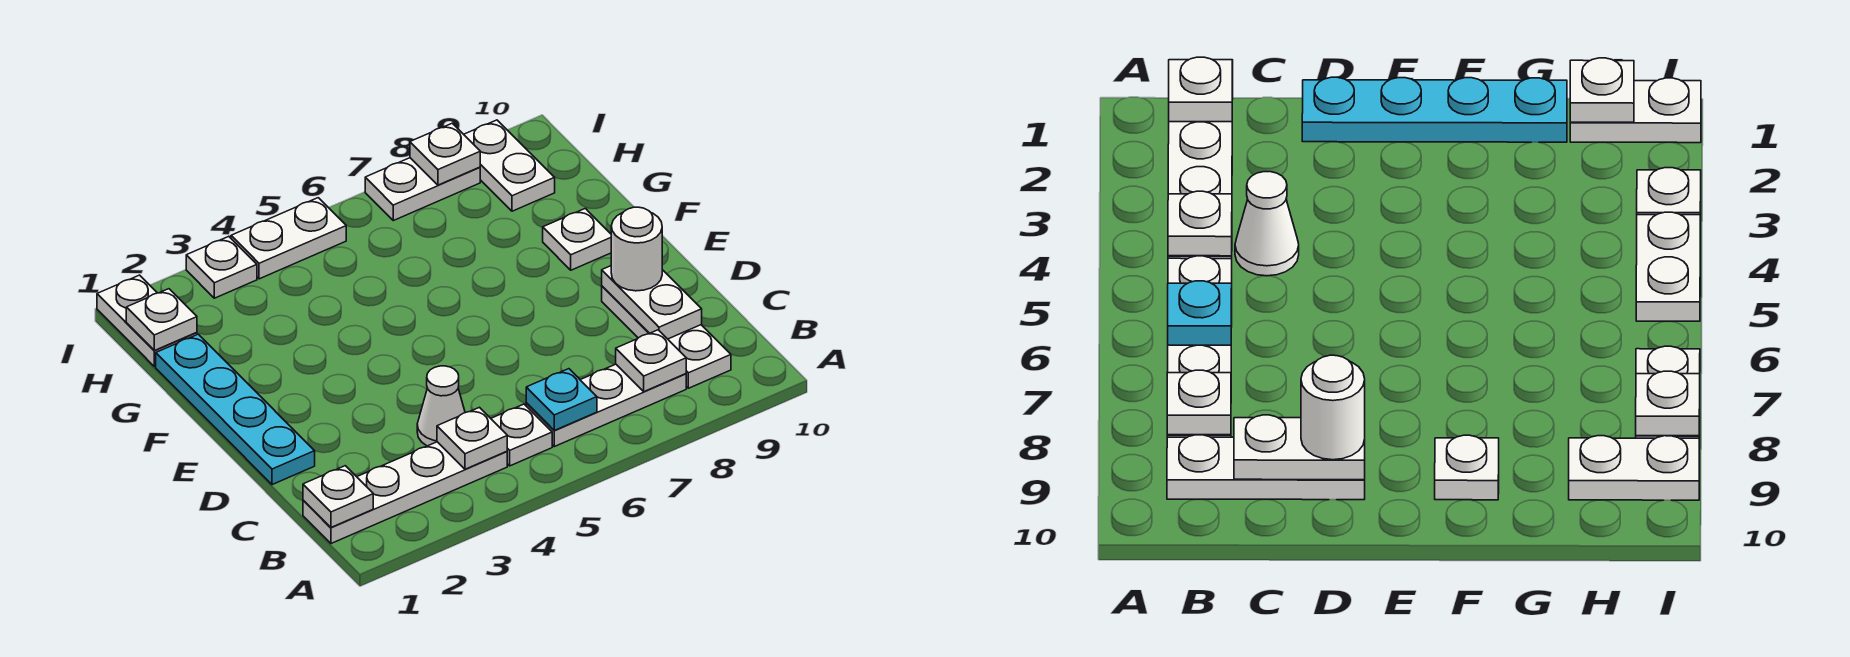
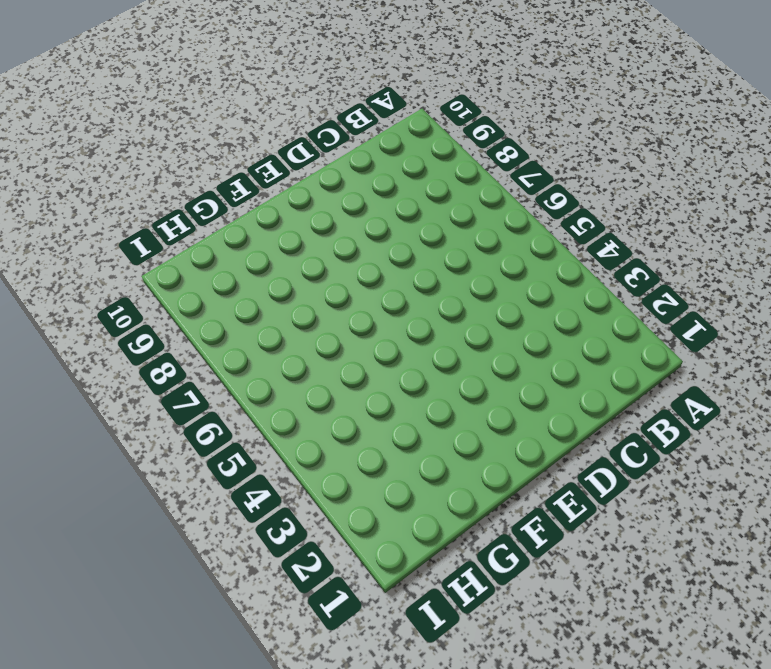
none -> white plate B1:B4 level 1
none -> white plate B5 level 1
none -> white plate B6:B8 level 1

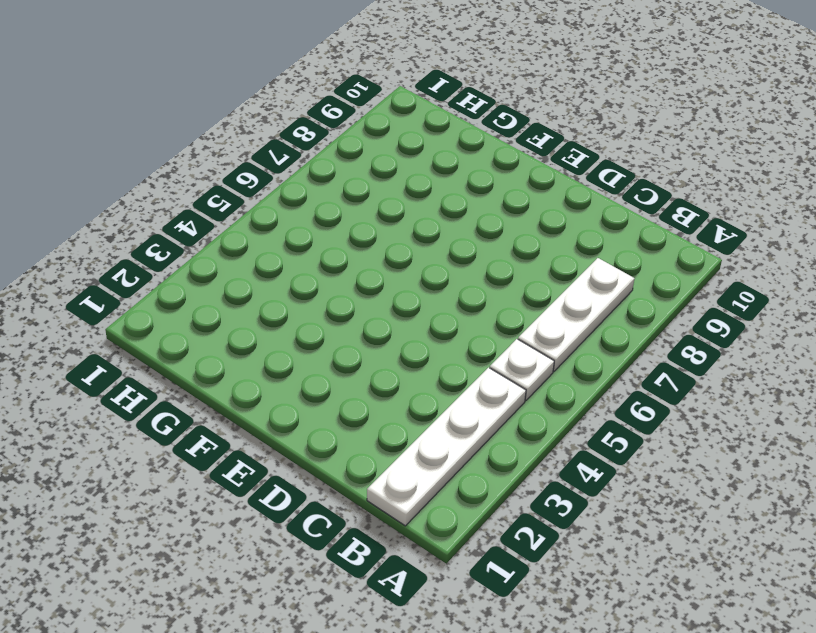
none -> white plate B9:D9 level 1
none -> white cone C4 level 1
none -> cyan plate D1:G1 level 1

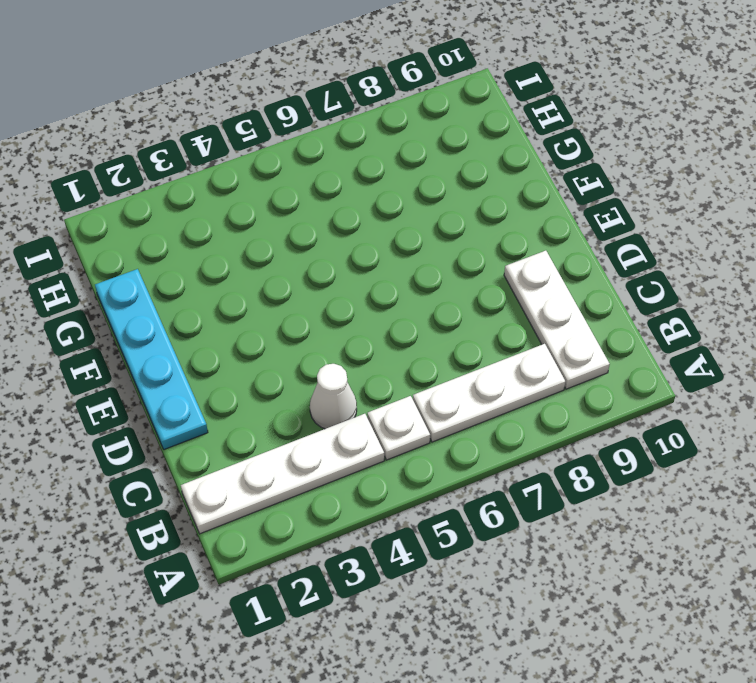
none -> white plate F9 level 1
none -> white plate H1:I1 level 1
none -> white plate H9:I9 level 1

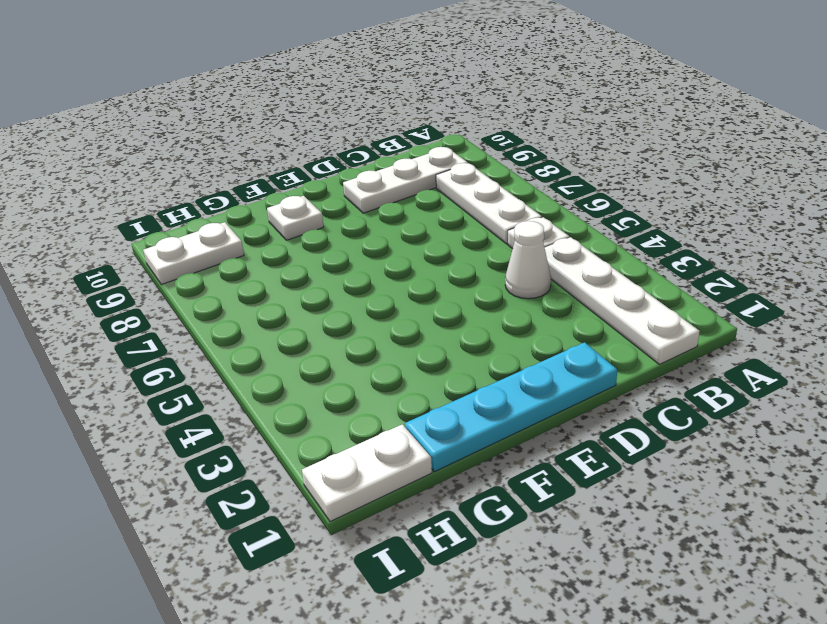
none -> white plate I3 level 1
none -> white plate I4:I5 level 1
none -> white plate I7:I8 level 1

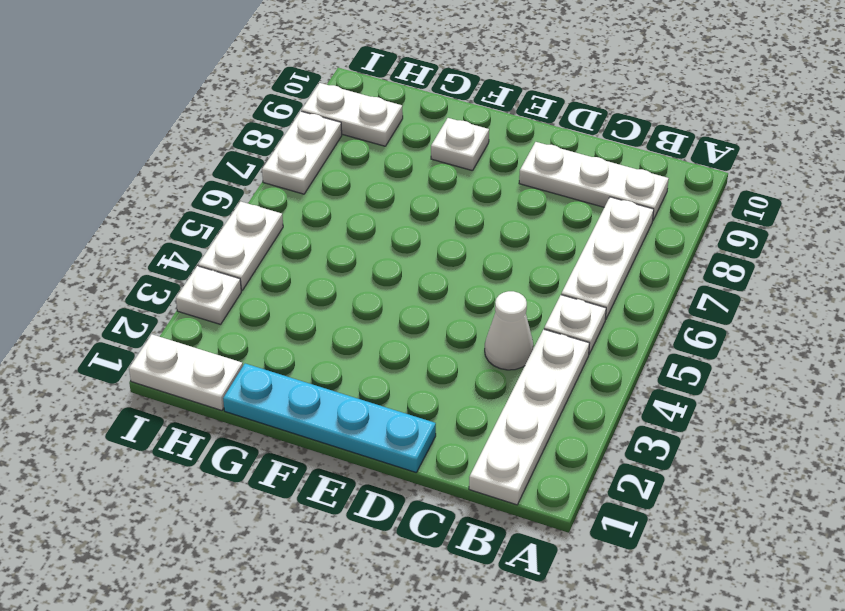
none -> white plate B1 level 2
none -> white plate B4 level 2
none -> cyan plate B6 level 2

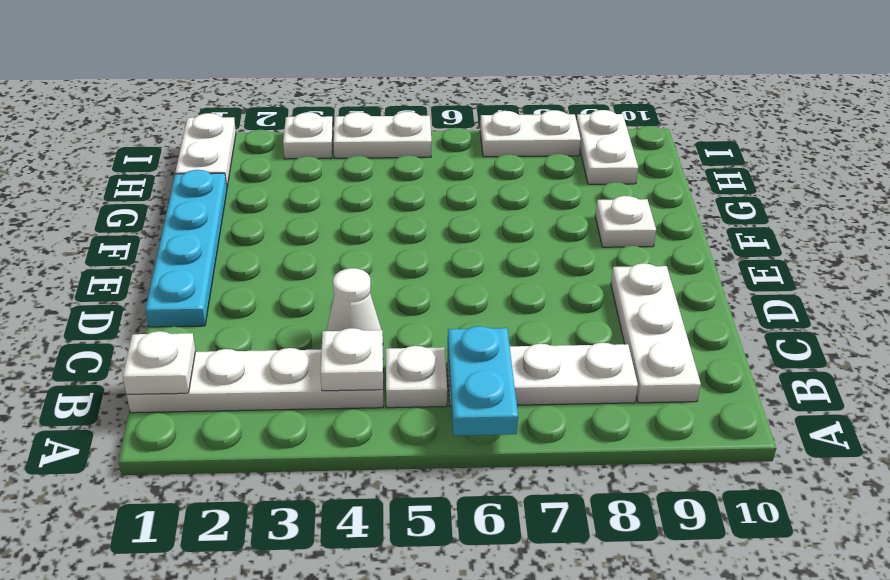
cyan plate A6:B6 level 2 -> cyan plate B6 level 2
none -> white plate B8 level 2
none -> white plate C9:D9 level 2
none -> white plate H1 level 2

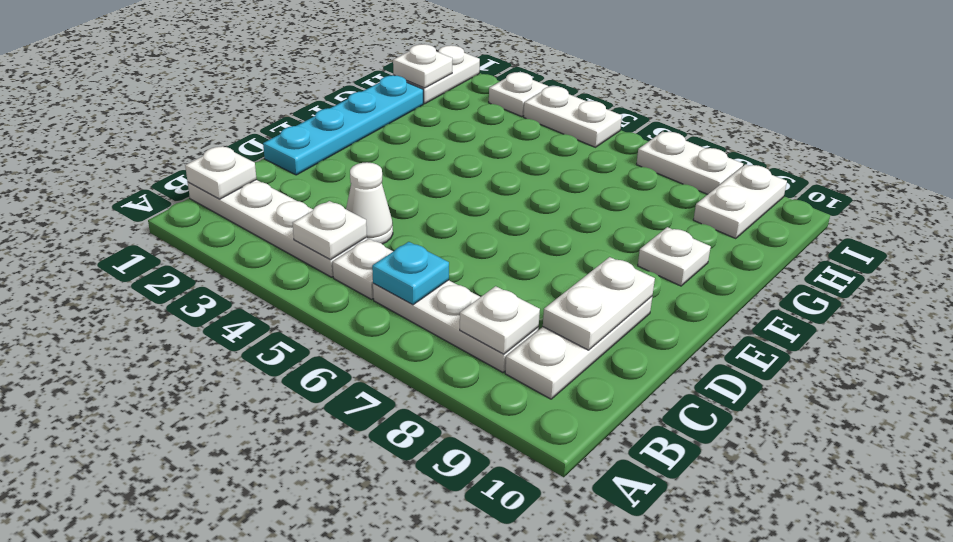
none -> white plate I8 level 2
none -> white round brick D9 level 3

